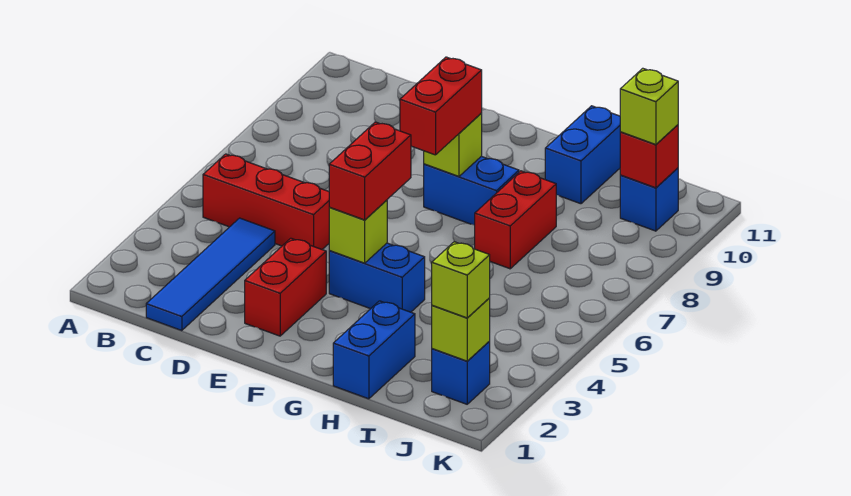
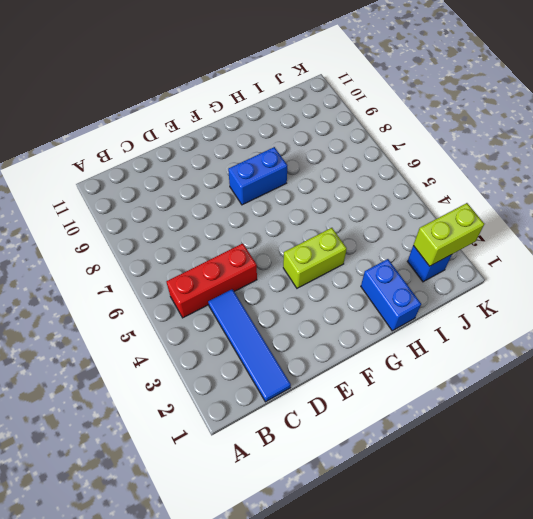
lime brick F4:G4 level 1 -> blue brick F4:G4 level 1
lime brick J2:K2 level 2 -> lime brick J2 level 2
none -> red brick E2:E3 level 1
none -> red brick H7:H8 level 1
none -> blue brick H10:H11 level 1

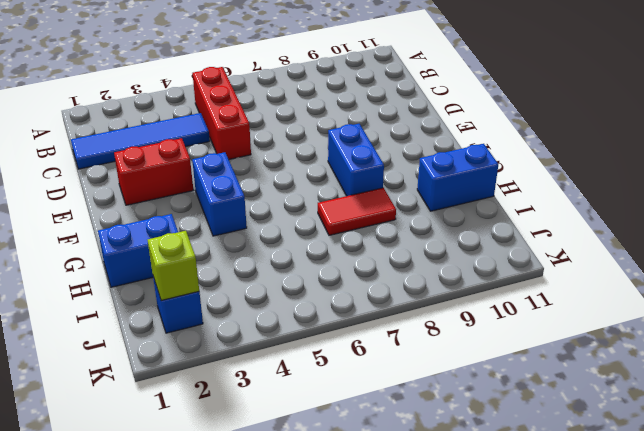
red tile H7:H8 level 1 -> red brick H7:H8 level 1
none -> blue brick J10 level 1
none -> lime brick F4 level 2
none -> lime brick F8 level 2

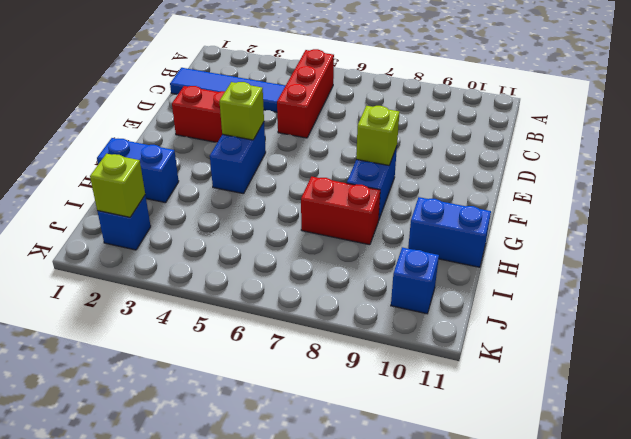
none -> red brick J10 level 2
none -> red brick F4:F5 level 3
none -> red brick F7:F8 level 3

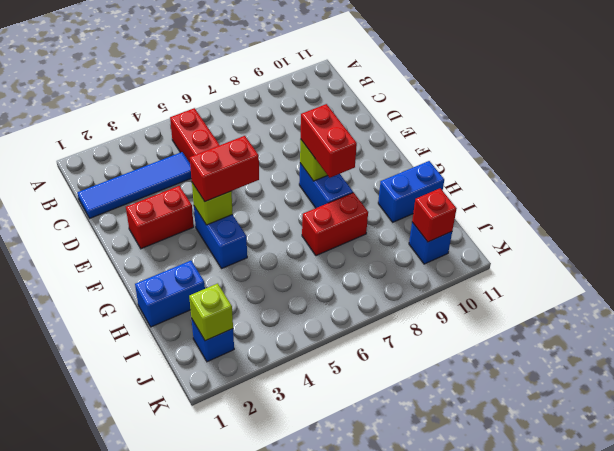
red brick F8:G8 level 3 -> red brick F7:F8 level 3
none -> lime brick J2 level 3
none -> lime brick J10 level 3

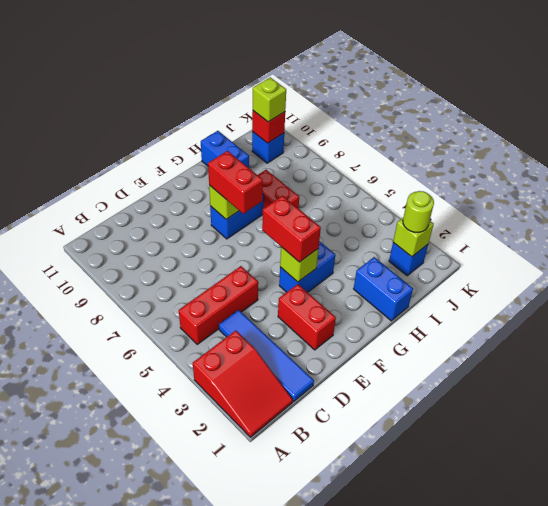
red slope A1:B3 level 1 top 3 -> none
lime round brick J2 level 3 -> lime brick J2 level 3

